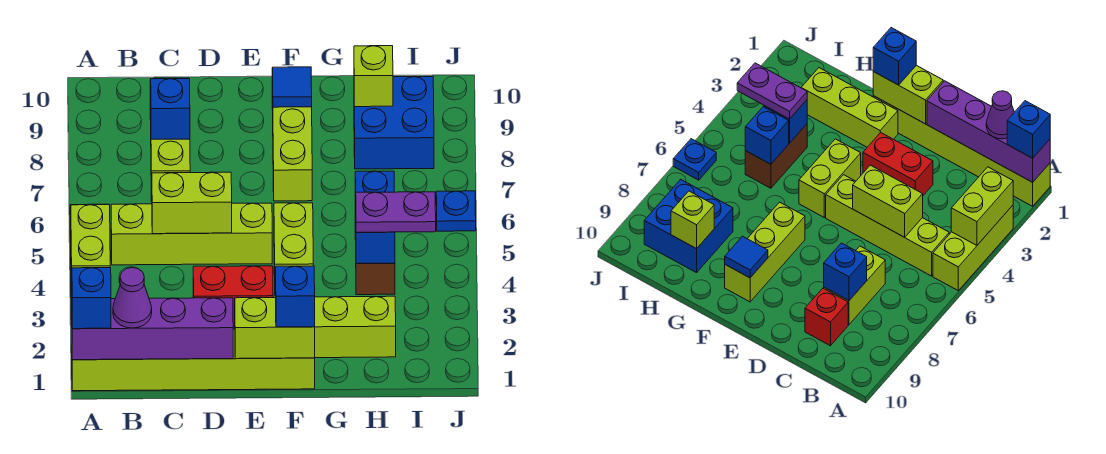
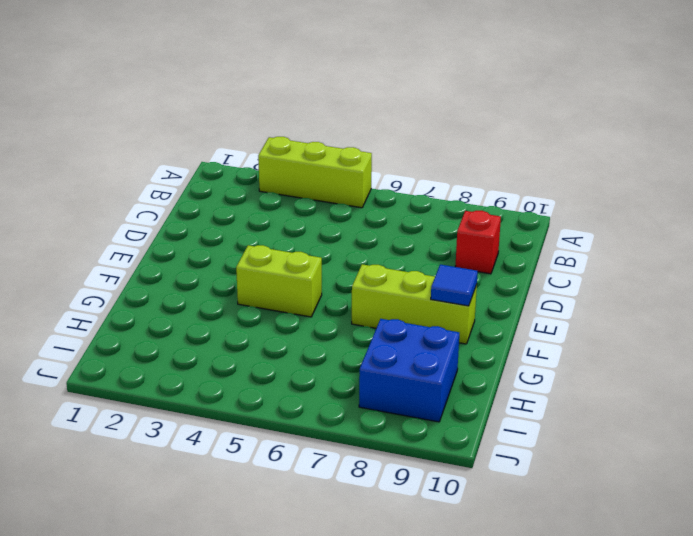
none -> lime brick A1:F1 level 1
none -> lime brick B5:E5 level 1
none -> lime brick C7:C8 level 1

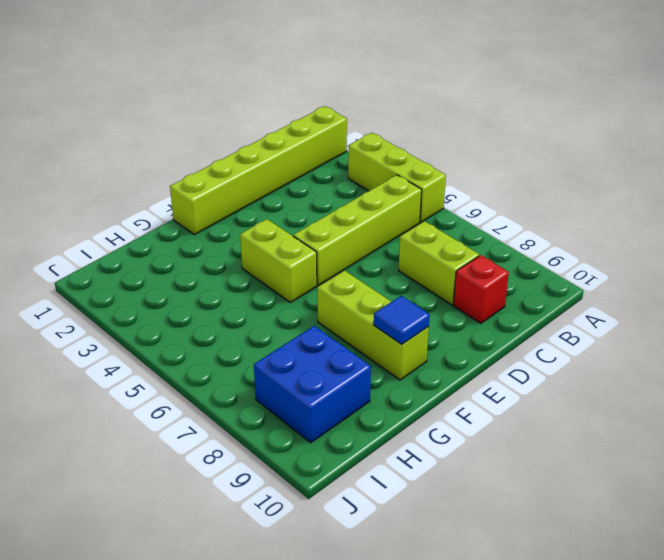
none -> red brick D3:E3 level 1
none -> lime brick F2:H2 level 1
none -> brown brick H4:H5 level 1

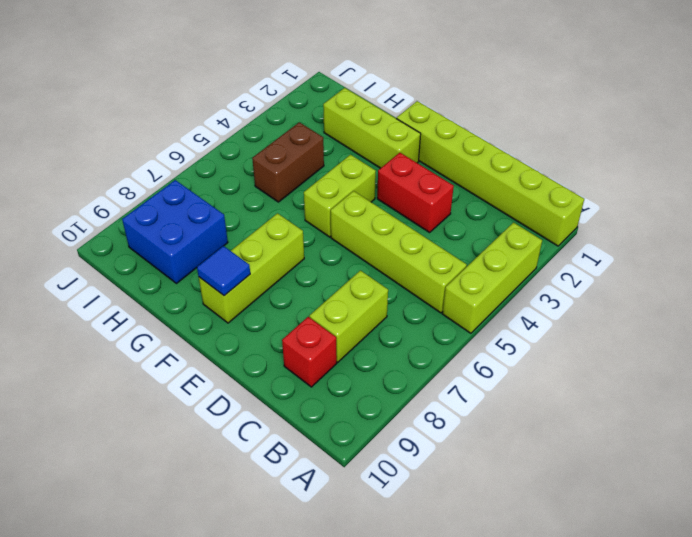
none -> blue plate J6 level 1
none -> purple brick A1:D1 level 2
none -> lime brick A3:A4 level 2

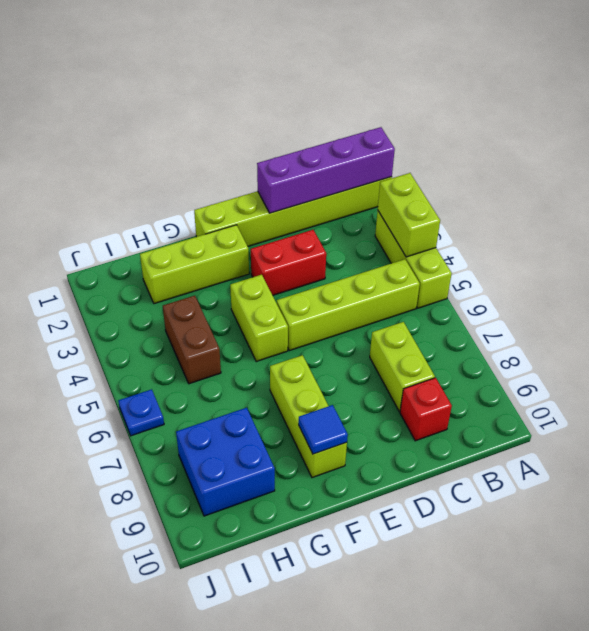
none -> lime brick C5:D5 level 2
none -> blue brick C8 level 2
none -> lime brick E1:F1 level 2

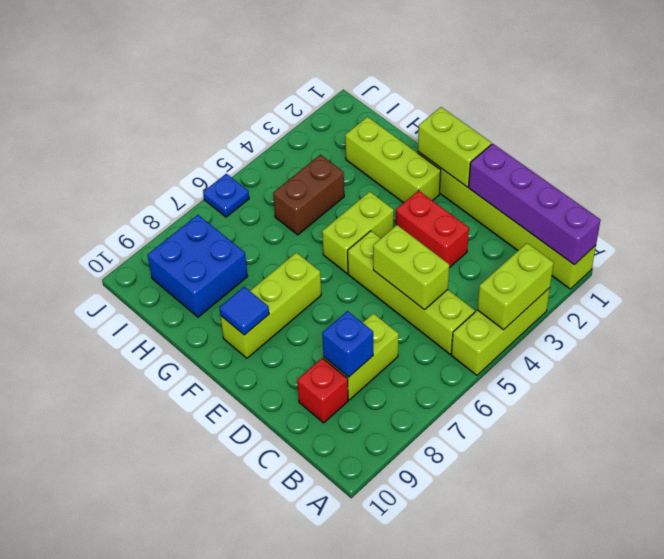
none -> blue brick H4 level 2
none -> blue brick H5 level 2
none -> lime brick H9 level 2

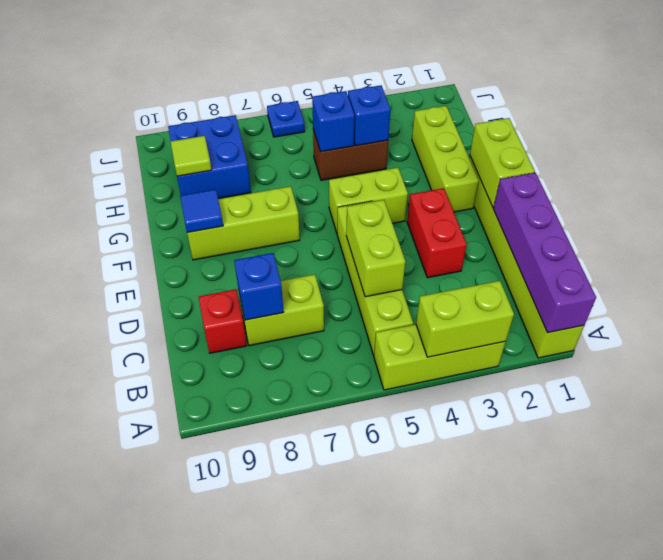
lime tile H9 level 2 -> lime brick H9 level 2
none -> blue brick A1 level 3
none -> purple cone B1 level 3
none -> blue brick F1 level 3

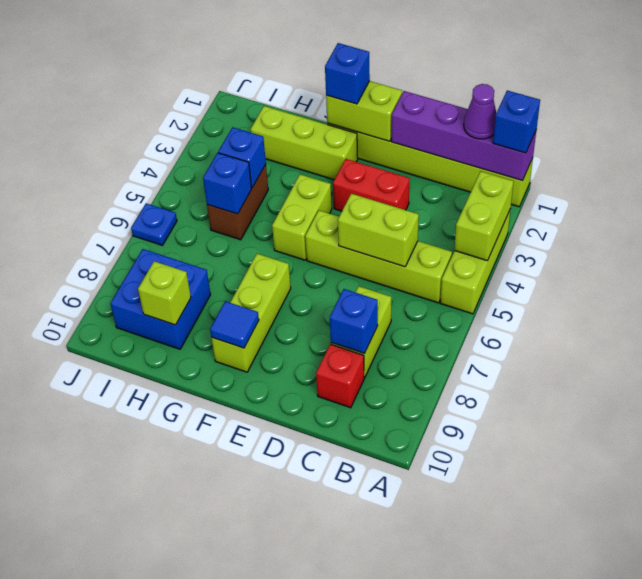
none -> purple plate H4:I4 level 3

